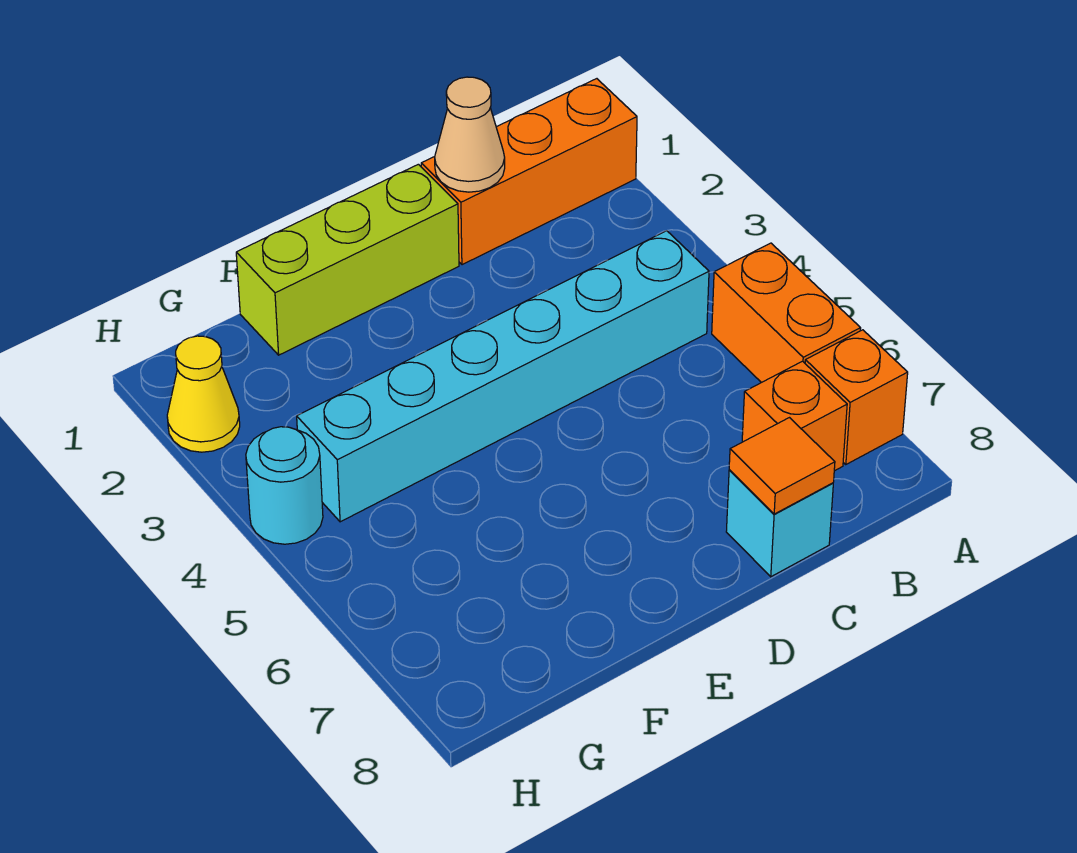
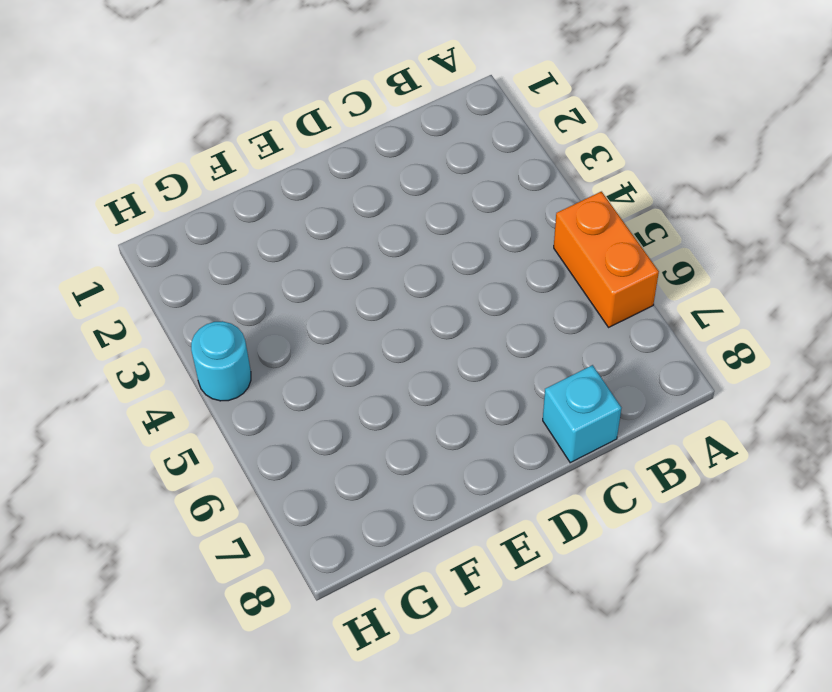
none -> orange brick A1:C1 level 1
none -> orange brick A7 level 1

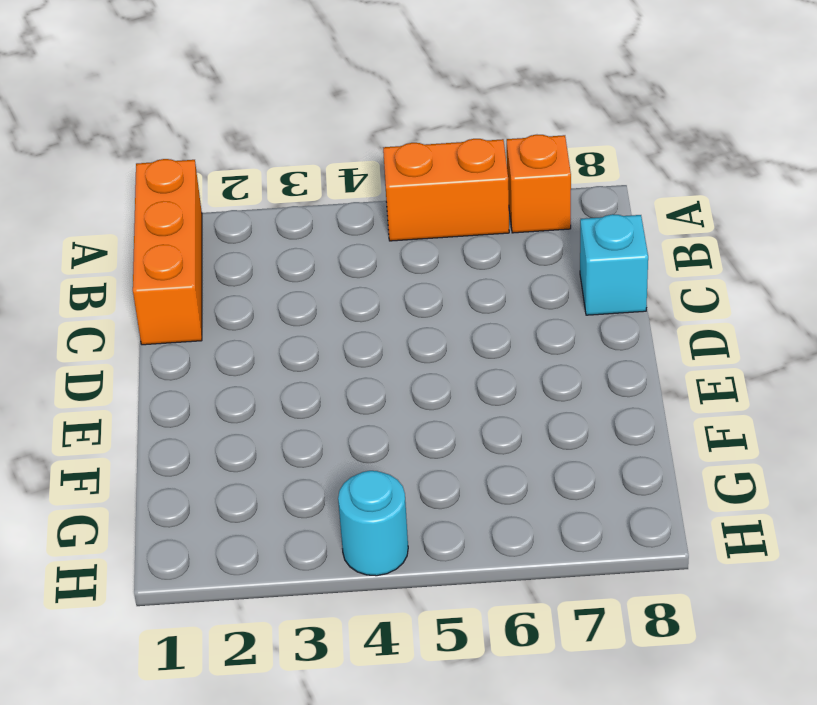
none -> cyan brick B4:G4 level 1
none -> orange brick B7 level 1

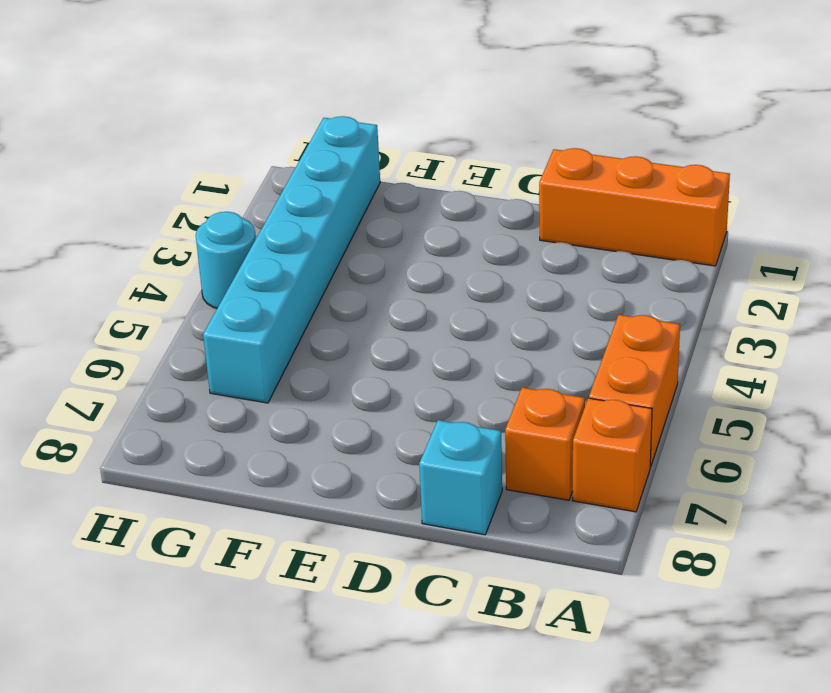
cyan brick G1:G6 level 1 -> cyan brick B4:G4 level 1
none -> lime brick D1:F1 level 1
none -> yellow cone H2 level 1

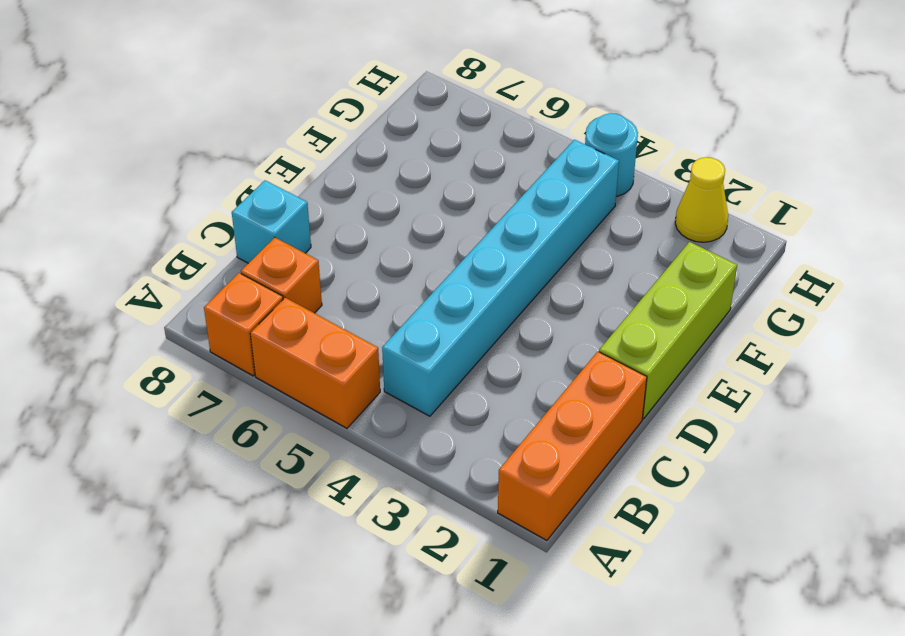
none -> tan cone C1 level 2
none -> orange tile C8 level 2

